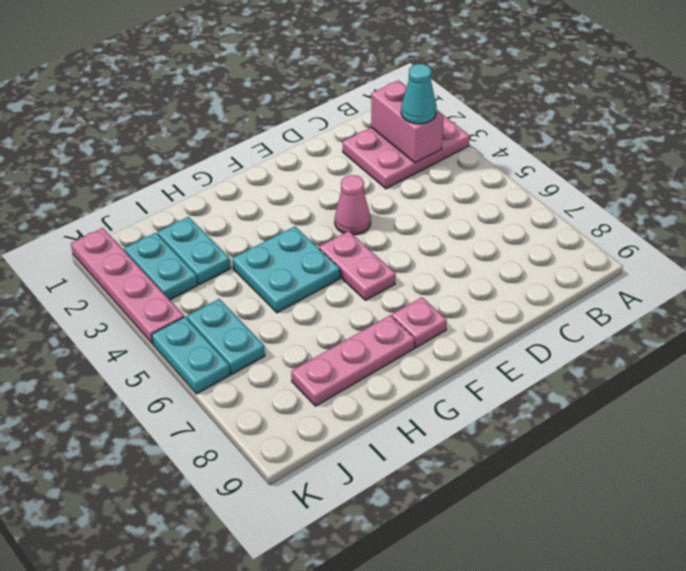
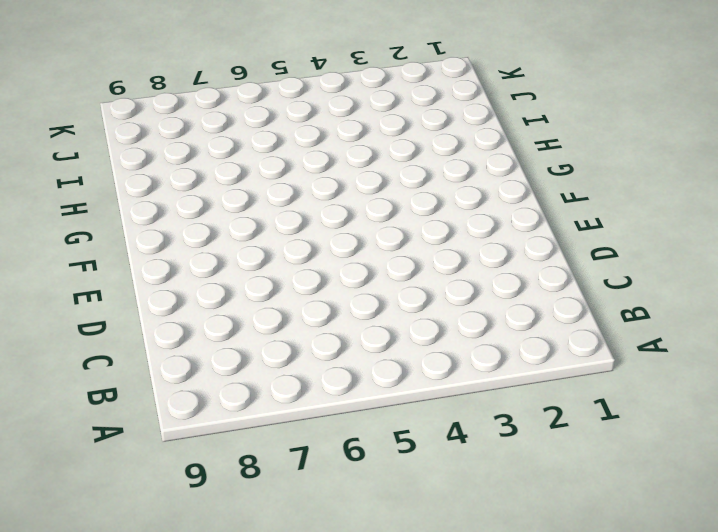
none -> pink plate A2:C3 level 1
none -> pink cone E4 level 1
none -> pink plate F5:F6 level 1

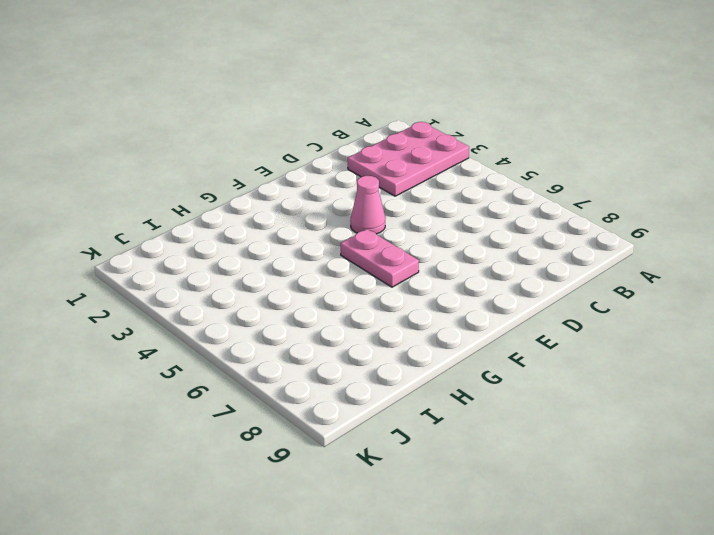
none -> pink plate F8 level 1
none -> cyan plate G4:H5 level 1
none -> pink plate G8:I8 level 1

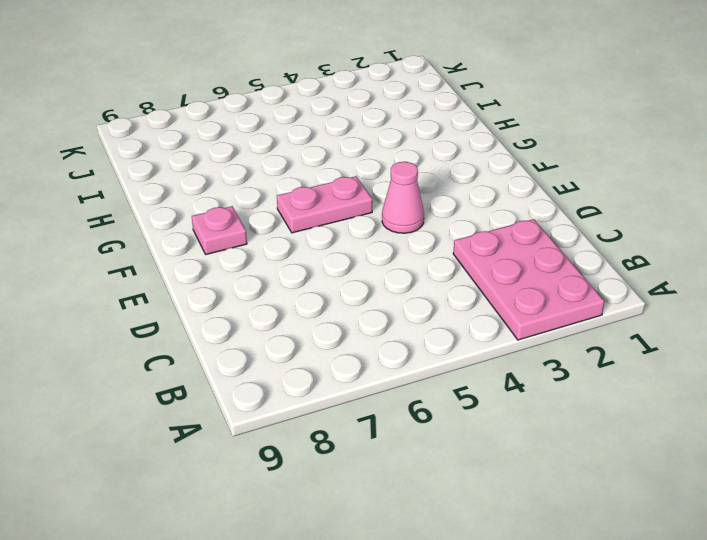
none -> cyan plate G4:H5 level 1
none -> pink plate G8:I8 level 1
none -> cyan plate I2:I3 level 1

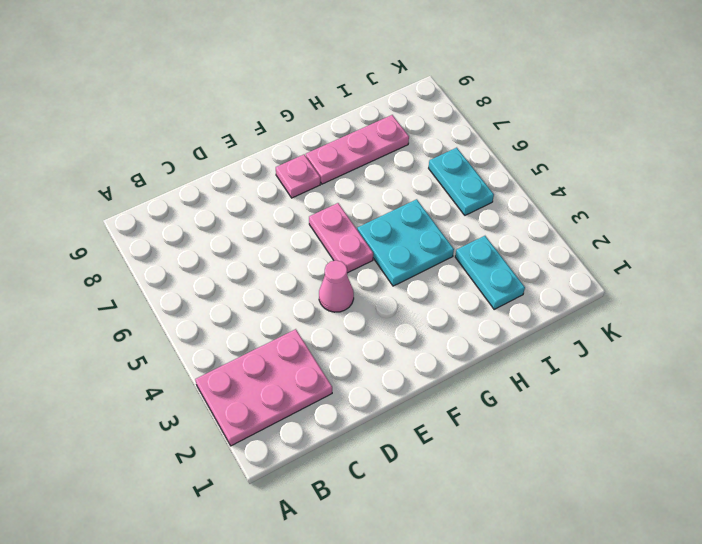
none -> cyan plate J2:J3 level 1
none -> pink plate K1:K4 level 1
none -> cyan plate K5:K6 level 1

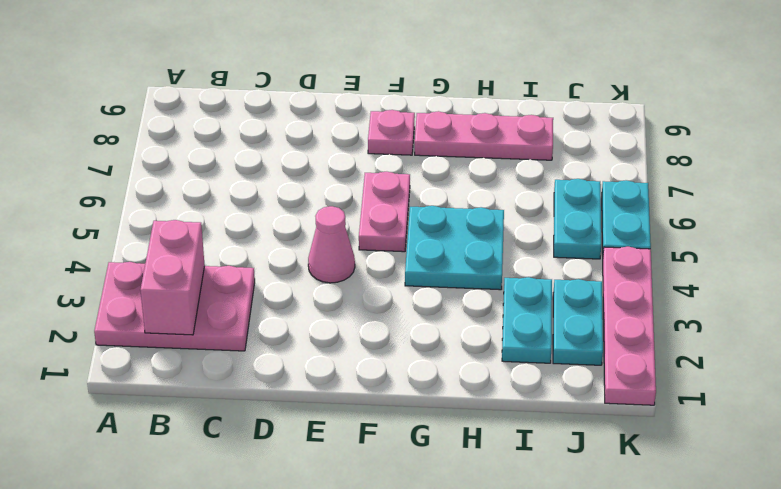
none -> cyan cone B3 level 3

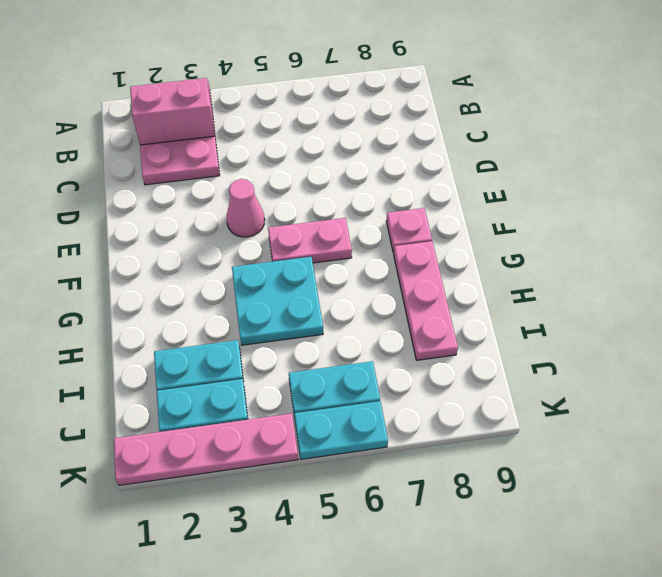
none -> cyan cone B3 level 3

